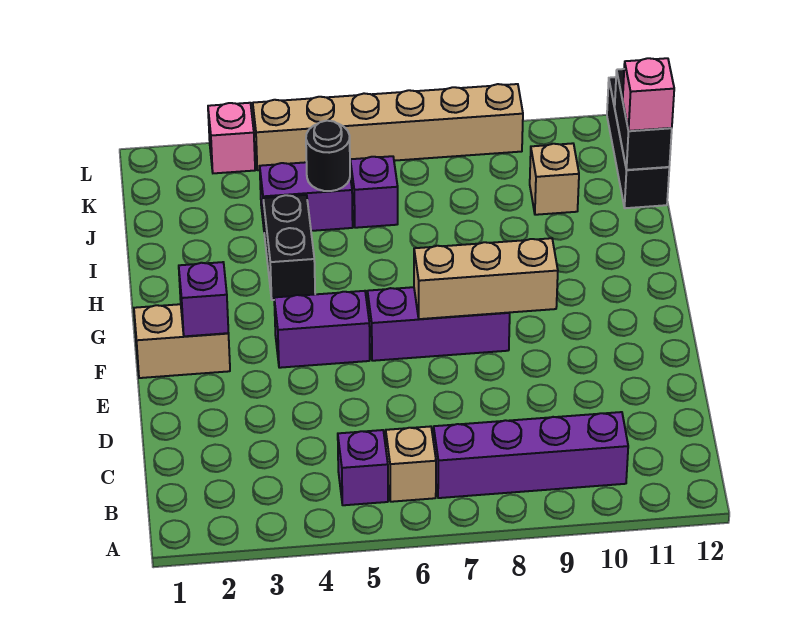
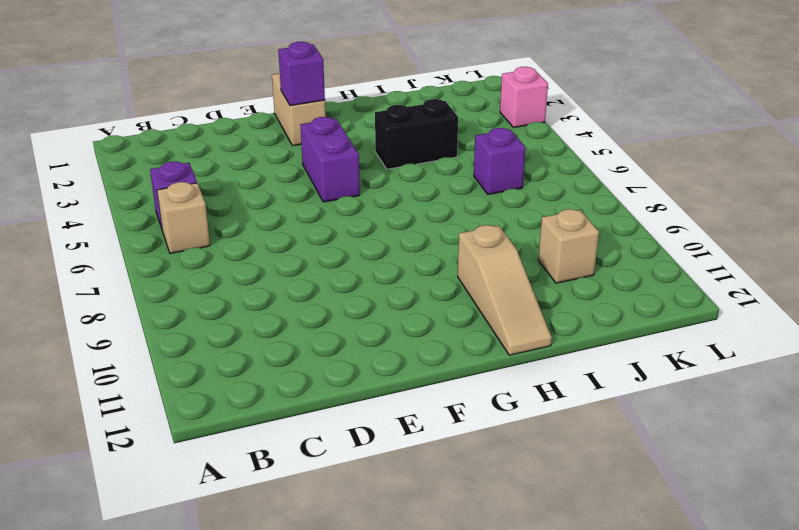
tan slope H10:H12 level 1 top 10 -> none
none -> purple brick B7:B10 level 1
none -> purple brick F6:F8 level 1
none -> purple brick J4:J5 level 1

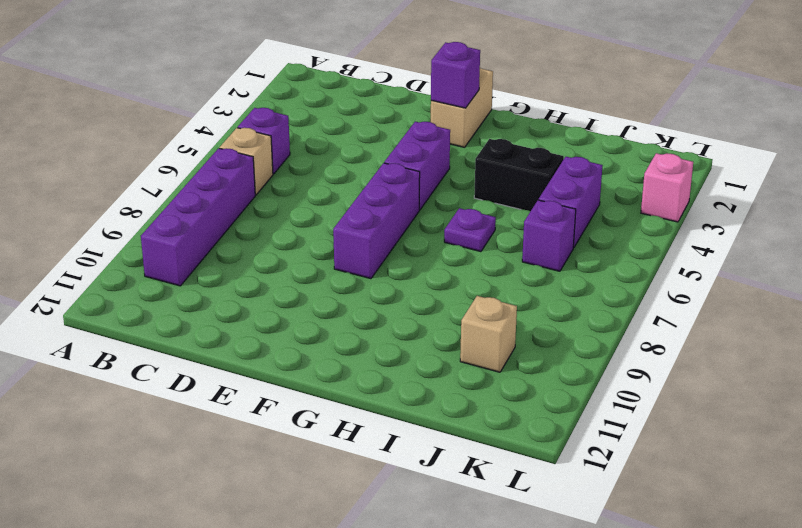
purple plate H6 level 1 -> none
none -> black brick J12:L12 level 1
none -> tan brick L4:L9 level 1
none -> tan brick F7:F9 level 2

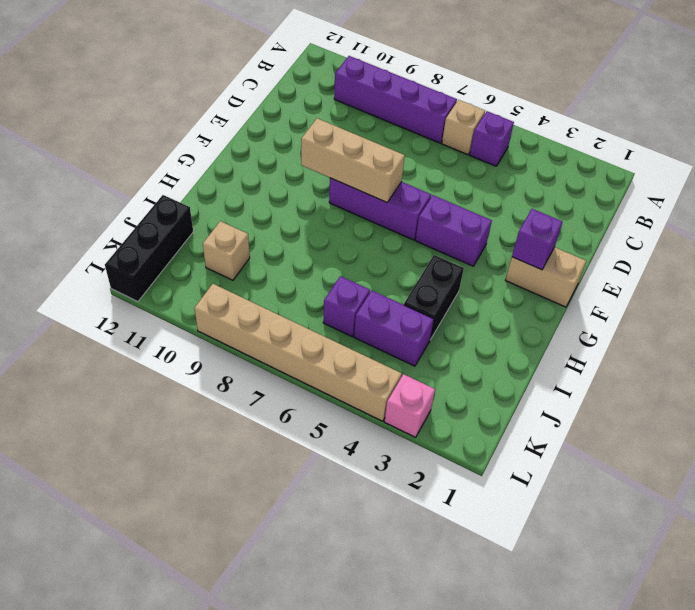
none -> black round brick J5 level 2
none -> black brick J12:K12 level 2
none -> pink brick J12 level 3

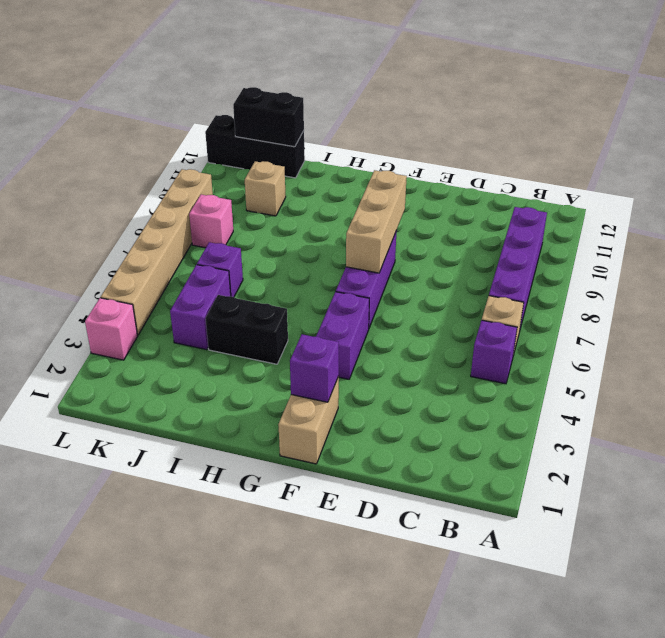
pink brick K8 level 1 -> pink brick J12 level 3
none -> black round brick J5 level 2

